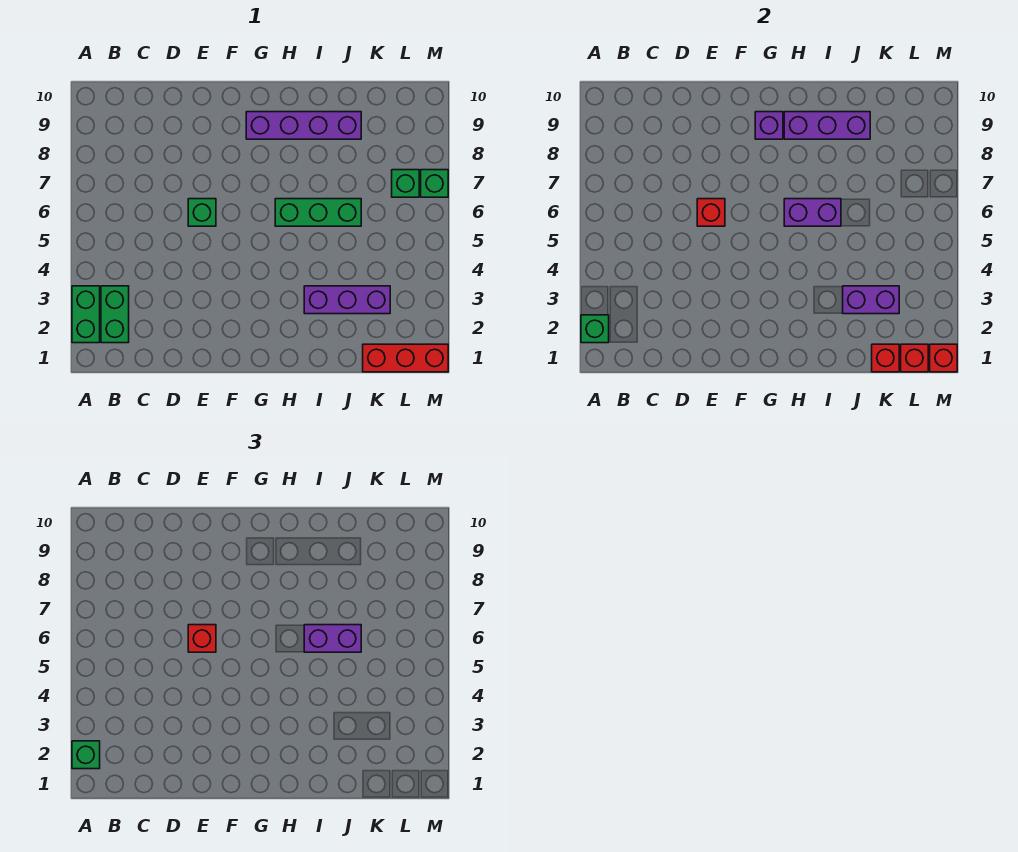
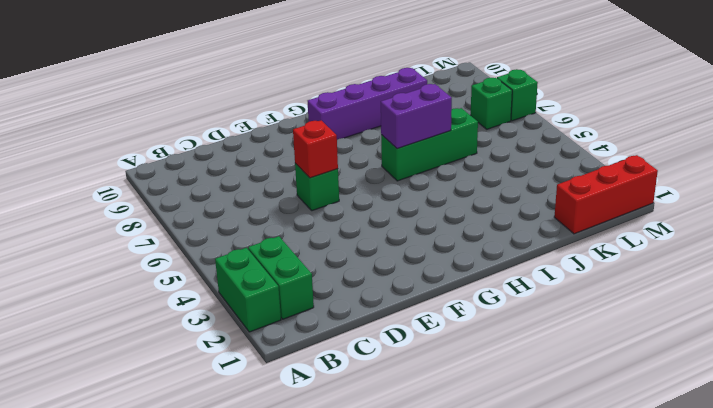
none -> purple brick I3:K3 level 1
none -> green brick A2 level 2
none -> purple brick G9 level 2

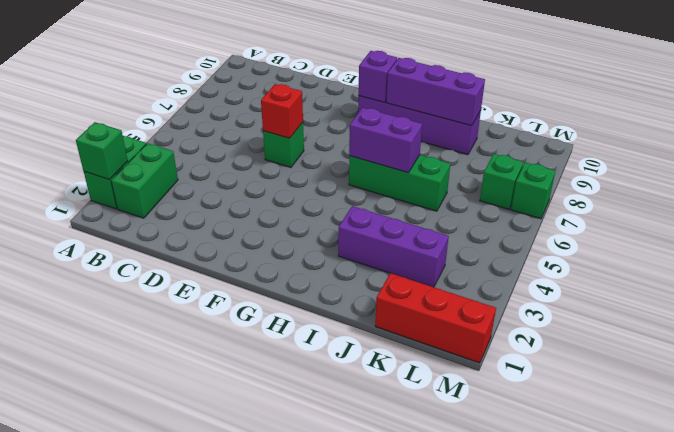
none -> purple brick J3:K3 level 2
none -> red brick K1 level 2
none -> red brick L1 level 2

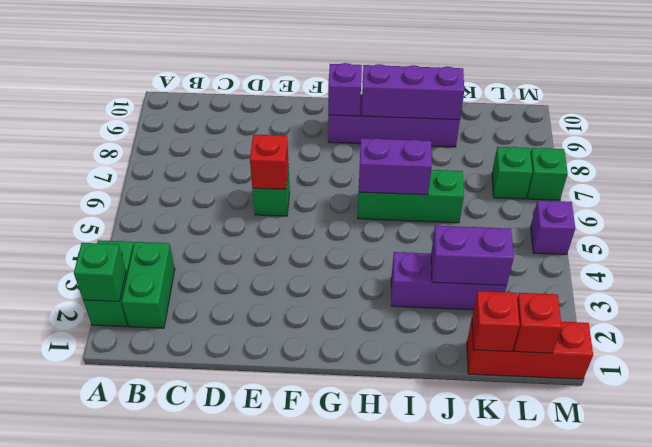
purple brick M5 level 1 -> none
none -> red brick M1 level 2
none -> green brick A2 level 3
none -> red brick E6 level 3

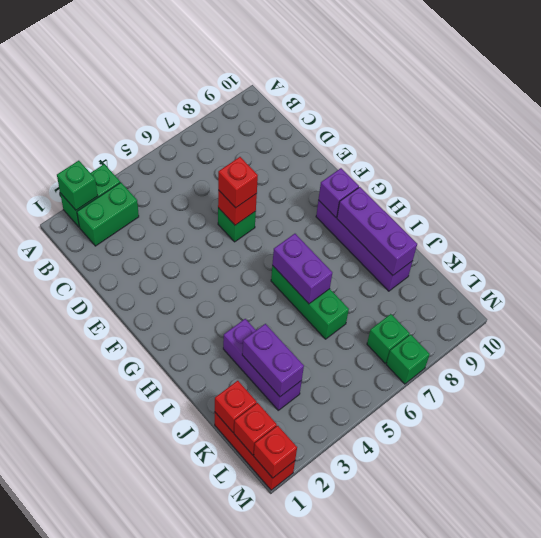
none -> green brick A2 level 3
none -> purple brick I6:J6 level 3

